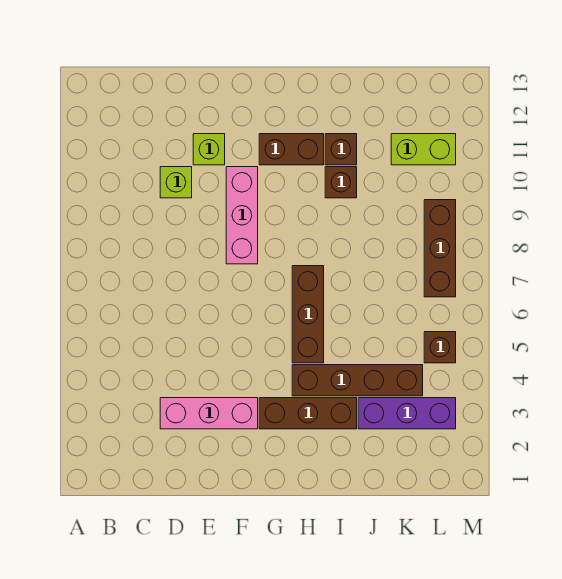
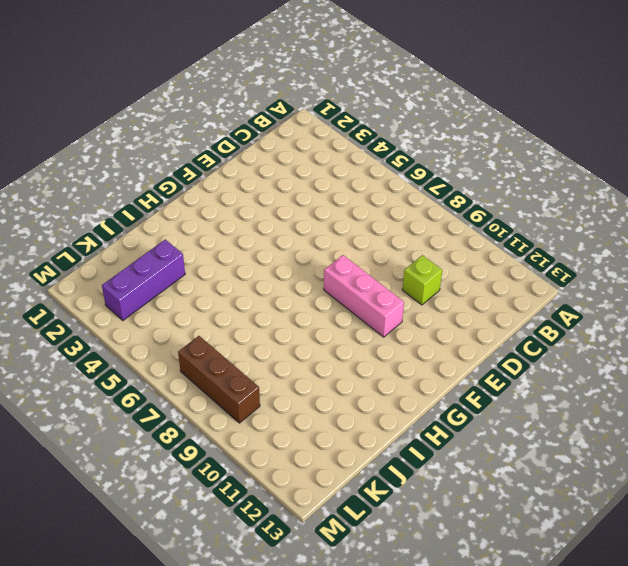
none -> pink brick D3:F3 level 1
none -> lime brick E11 level 1
none -> brown brick G3:I3 level 1

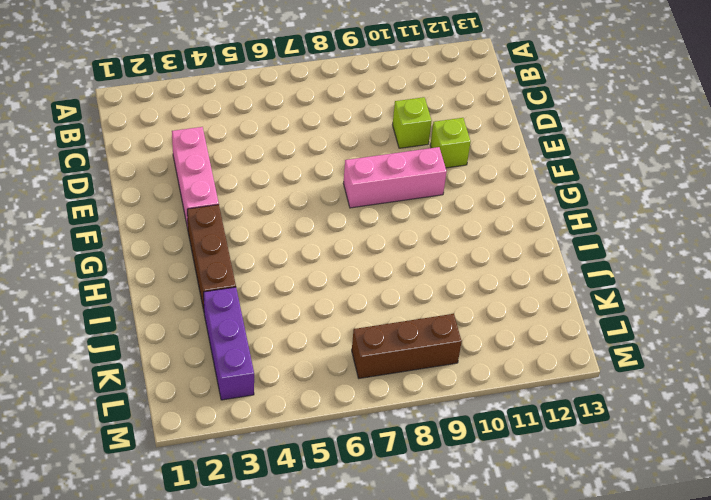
none -> brown brick G11:H11 level 1
none -> brown brick H4:K4 level 1
none -> brown brick H5:H7 level 1

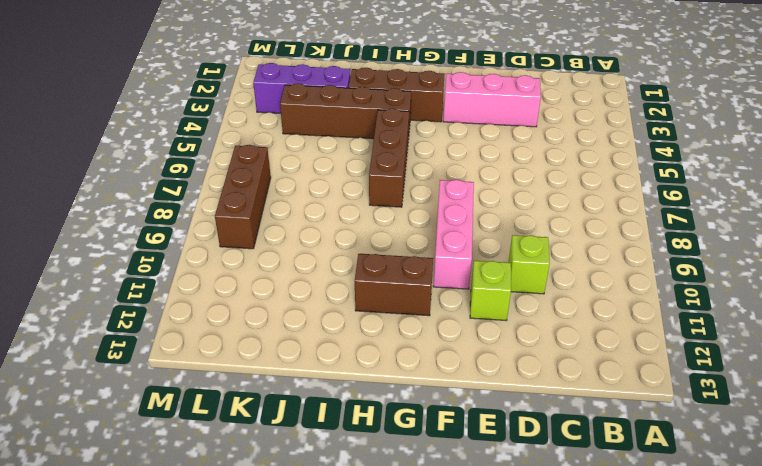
none -> brown brick I10 level 1
none -> brown brick I11 level 1
none -> lime brick K11:L11 level 1

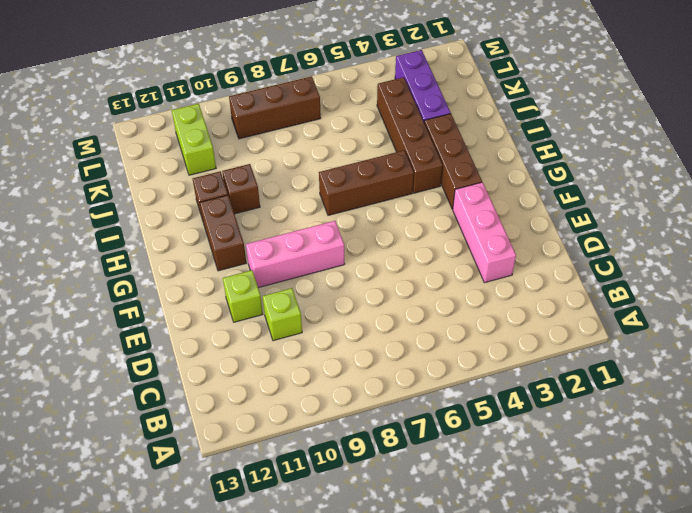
none -> brown brick L5 level 1

